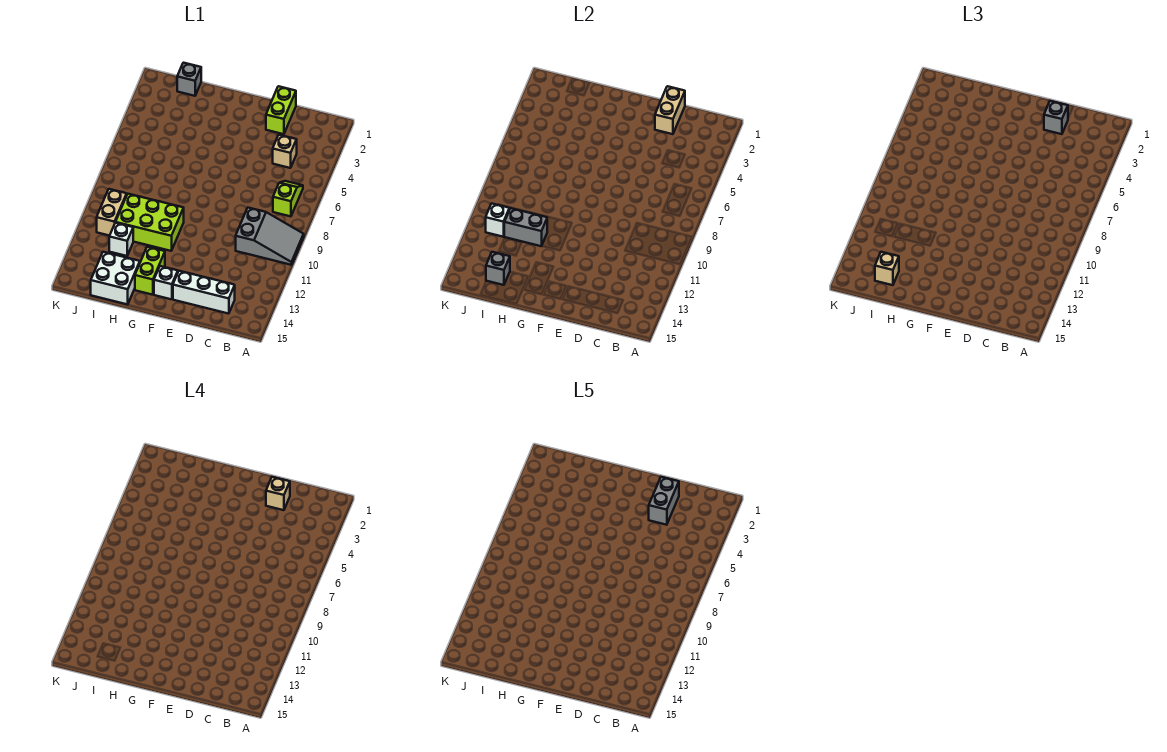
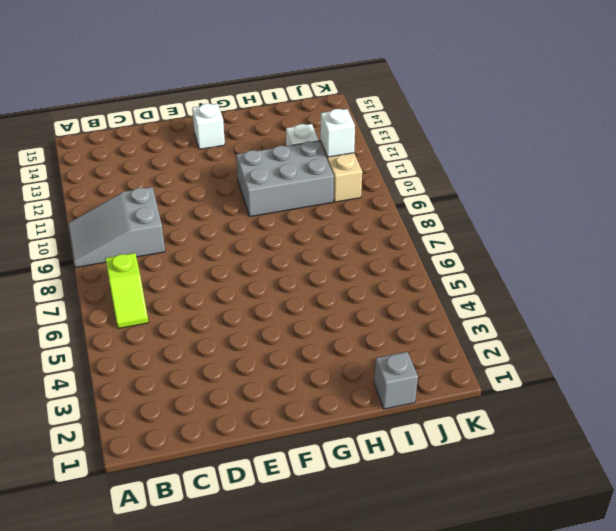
grey brick G10:I11 level 1 -> lime brick G10:I11 level 1
none -> tan brick C4 level 1
none -> white brick C14:E14 level 1
none -> lime brick D1:D2 level 1

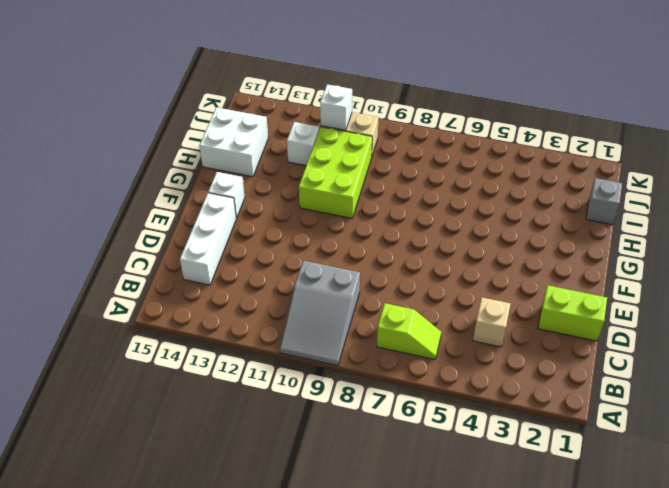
none -> lime brick G13:G14 level 1
none -> tan brick D1:D2 level 2
none -> grey brick H11:I11 level 2

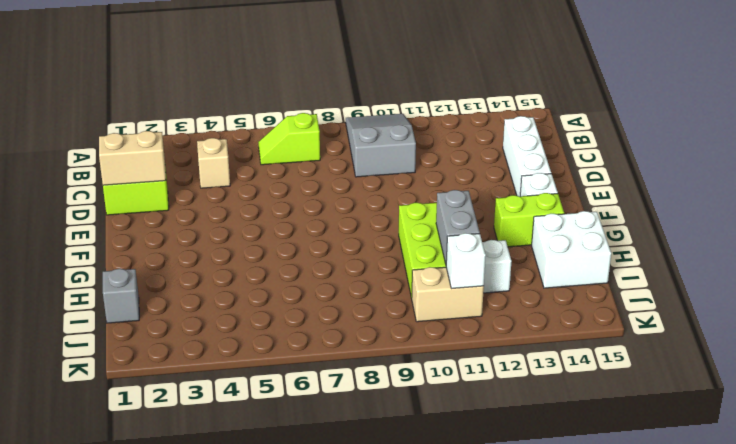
none -> grey brick I14 level 2
none -> grey brick D2 level 3
none -> tan brick I14 level 3

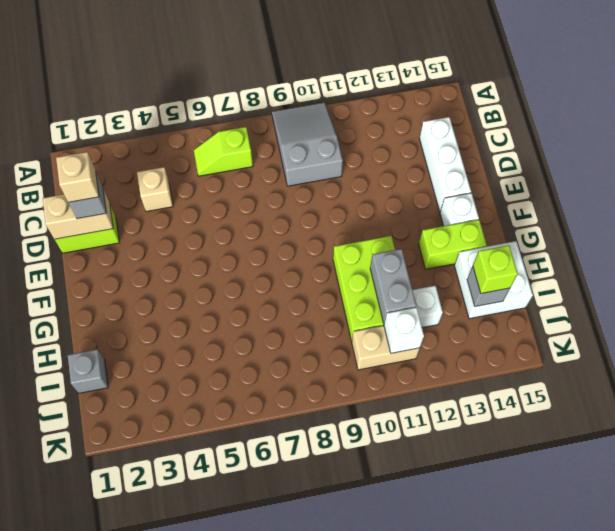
lime brick I14 level 3 -> tan brick I14 level 3
none -> grey brick D2:D3 level 5

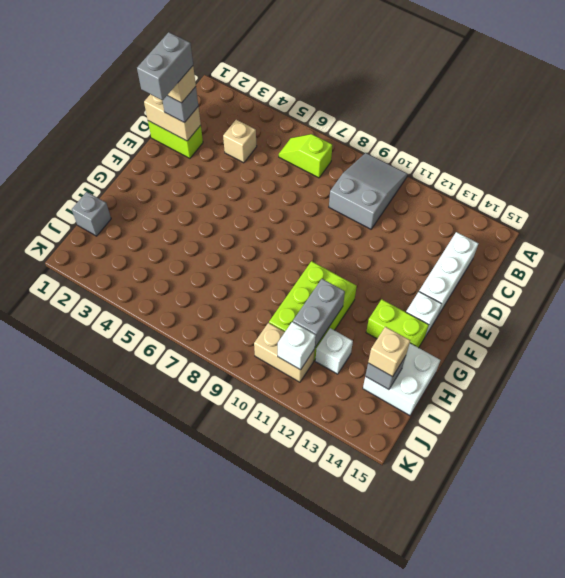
grey brick D2:E2 level 5 -> grey brick D2:D3 level 5

